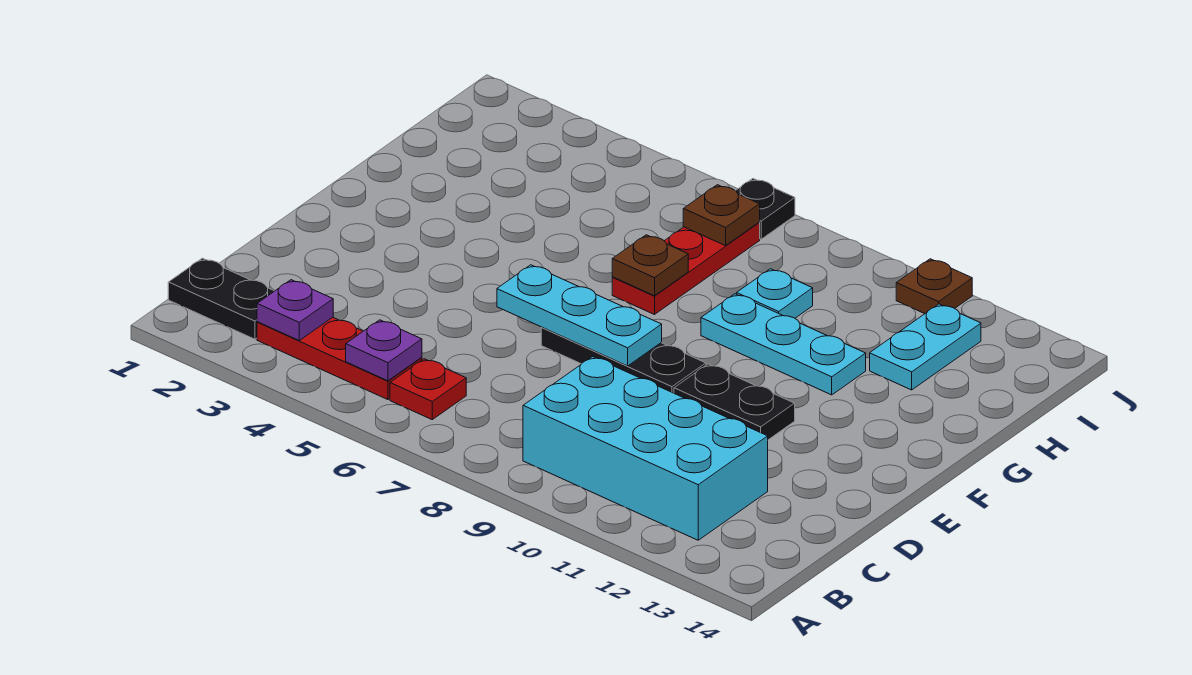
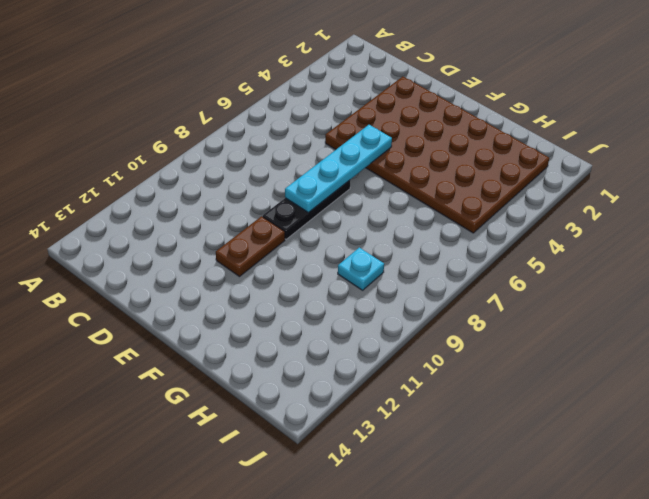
brown plate D2:I5 level 1 -> none
cyan plate E5:E8 level 2 -> cyan plate E6:E8 level 2
brown plate E10:E11 level 1 -> black plate E10:E11 level 1
none -> black plate B1:B2 level 1
none -> red plate B3:B5 level 1
none -> red plate B6 level 1

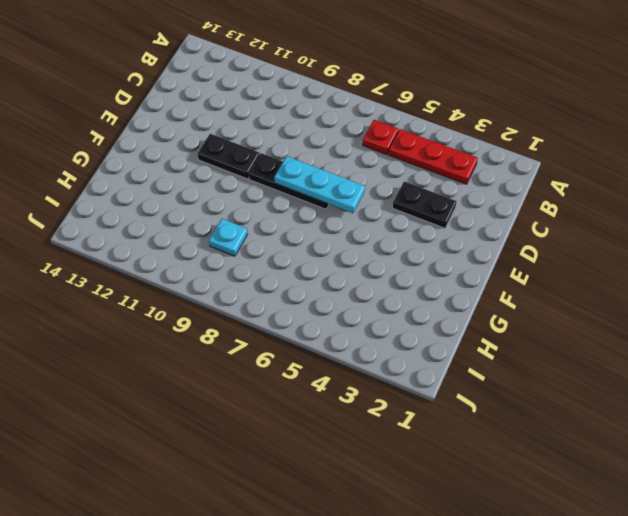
black plate D3:D4 level 1 -> black plate B1:B2 level 1
none -> cyan brick B9:C12 level 1
none -> red plate G7:I7 level 1
none -> cyan plate G9:G11 level 1

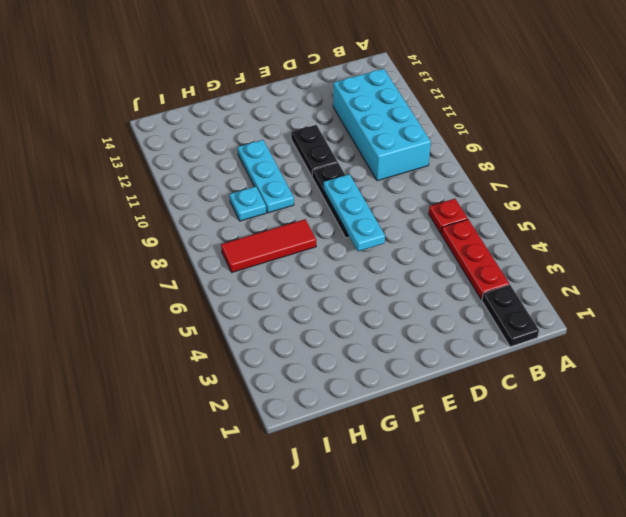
red tile G7:I7 level 1 -> red plate G7:I7 level 1
none -> cyan plate H12:I12 level 1
none -> black plate J7 level 1
none -> brown plate J11 level 1

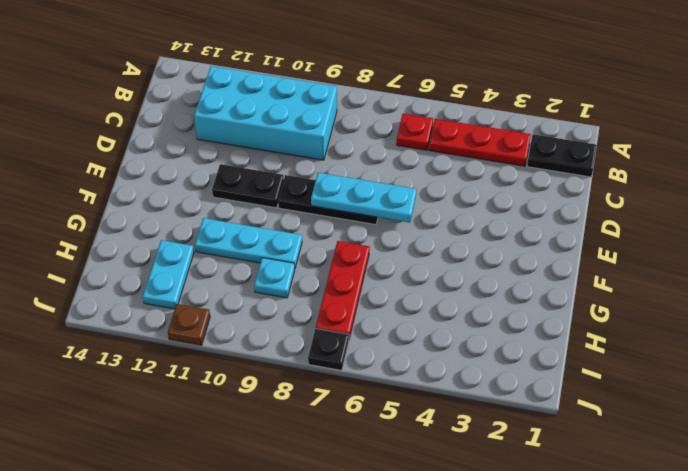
none -> purple plate B3 level 2
none -> purple plate B5 level 2
none -> brown plate G7 level 2

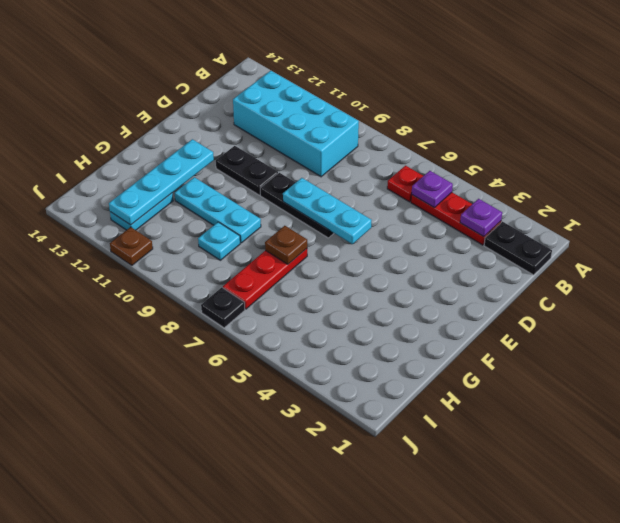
cyan plate F12:I12 level 2 -> none
none -> brown plate I7 level 2

